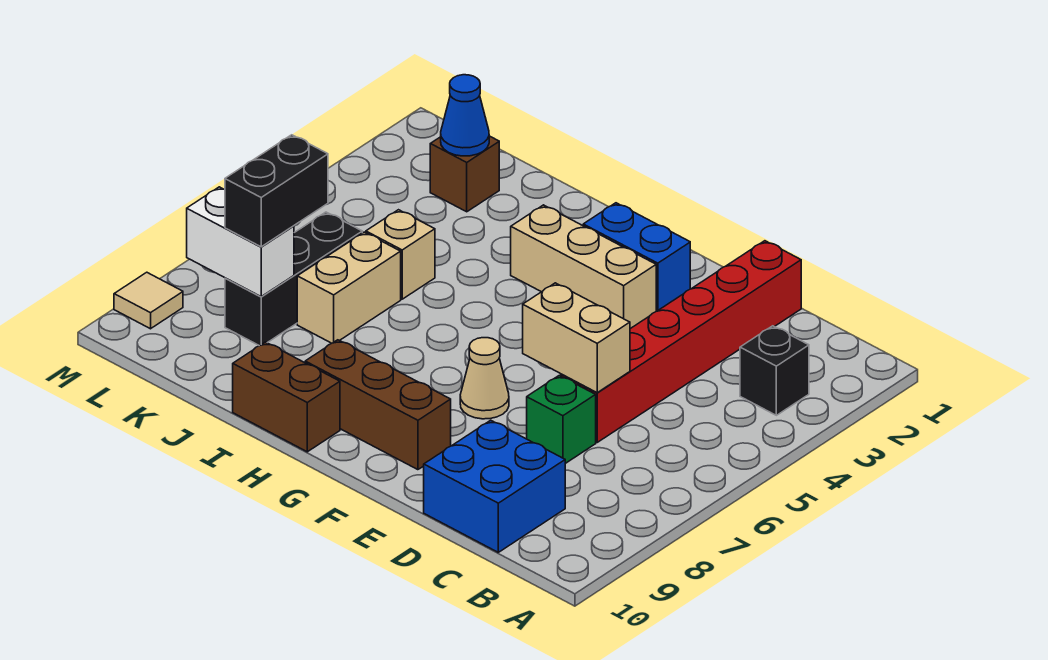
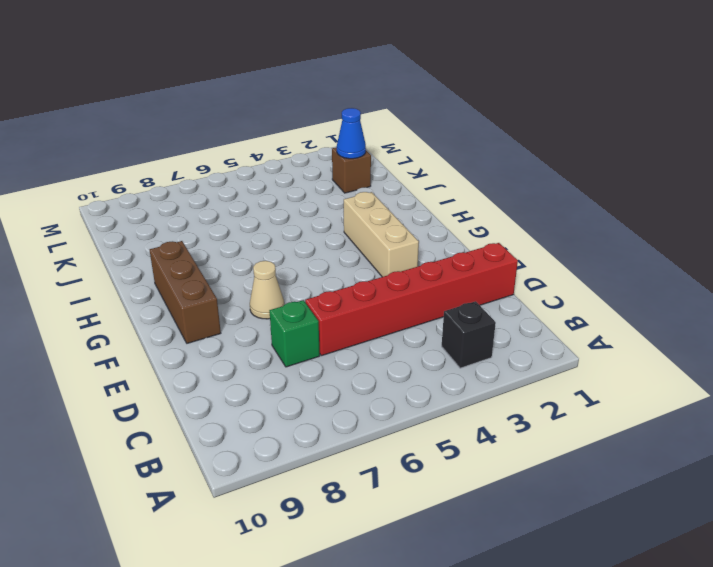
none -> blue brick C9:D10 level 1
none -> blue brick F2:G2 level 1
none -> brown brick H10:I10 level 1

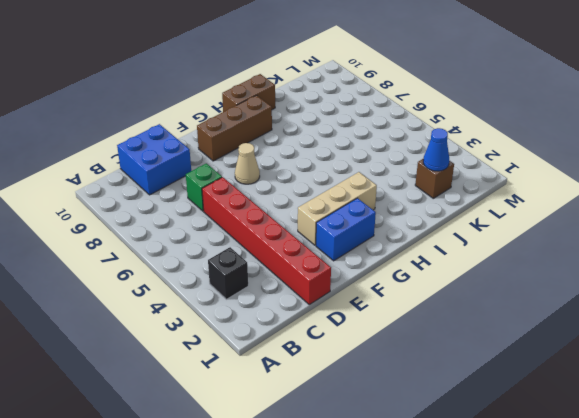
none -> tan brick J5 level 1
none -> tan brick J6:J7 level 1
none -> black brick K6:K8 level 1

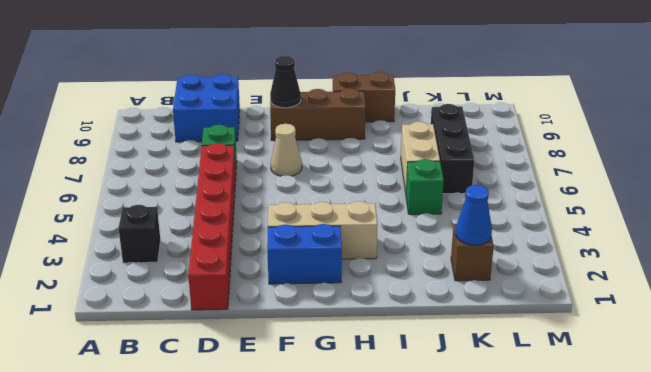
black cone F9 level 2 -> none
green brick J5 level 1 -> tan brick J5 level 1
none -> tan tile M9 level 1
none -> tan brick D6:E6 level 2
none -> white brick K8:L8 level 2

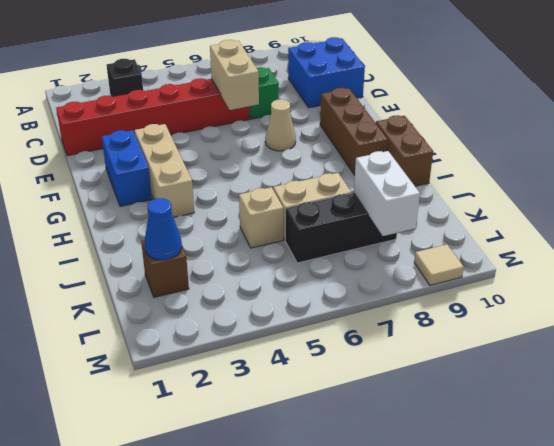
none -> black brick K7:K8 level 3

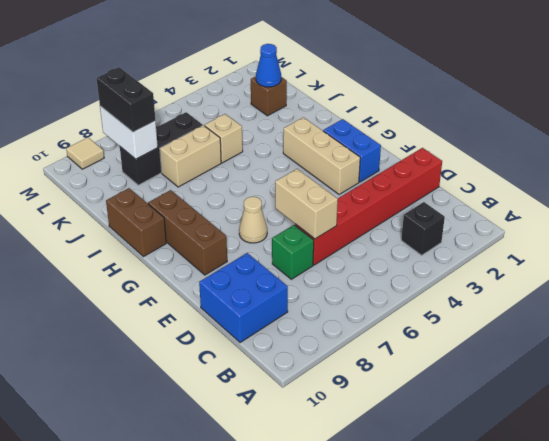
black brick K8:L8 level 3 -> black brick K7:K8 level 3

